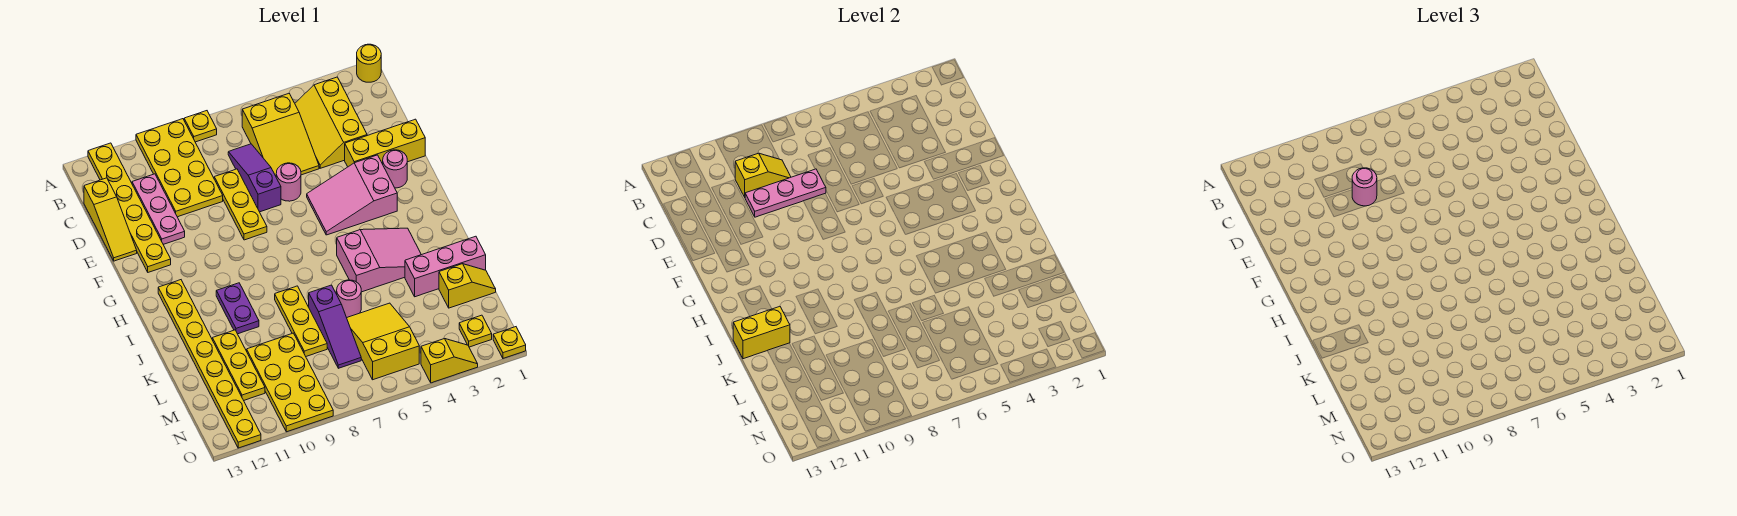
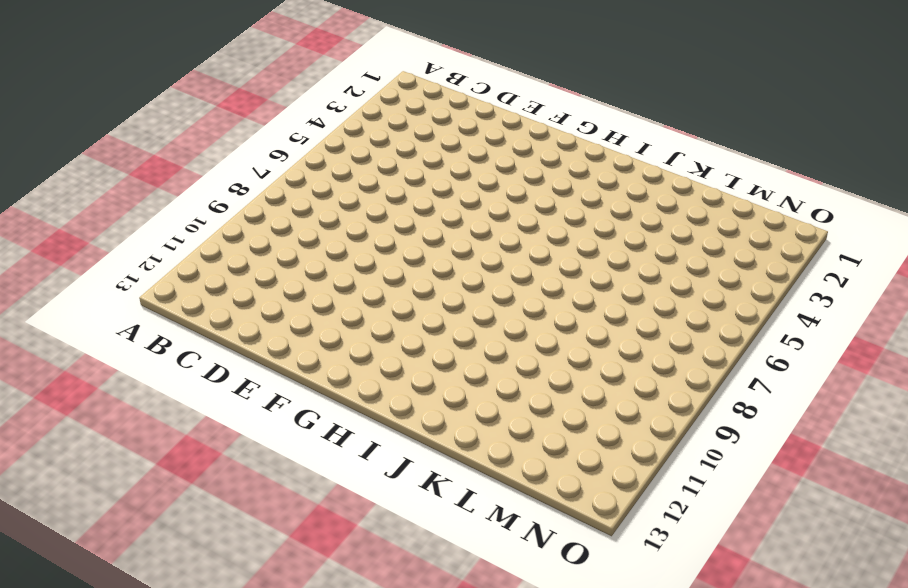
none -> yellow round brick A1 level 1
none -> yellow plate A8 level 1
none -> yellow plate A9:D10 level 1
none -> yellow plate A12:F12 level 1

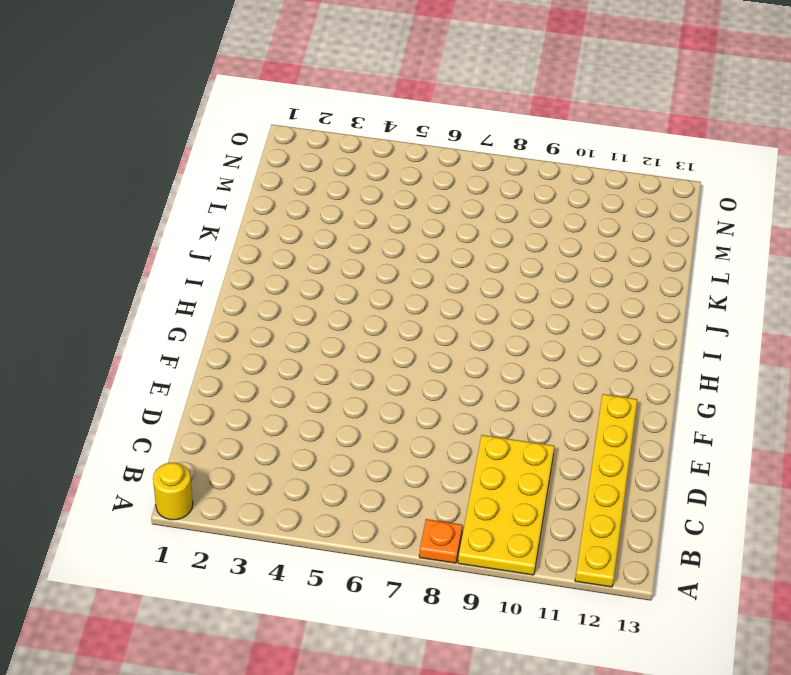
orange plate A8 level 1 -> yellow plate A8 level 1
none -> yellow slope B3:D4 level 1 top 3
none -> yellow slope B5:D6 level 1 top B
none -> purple slope C7:E7 level 1 top E
none -> pink plate C11:E11 level 1

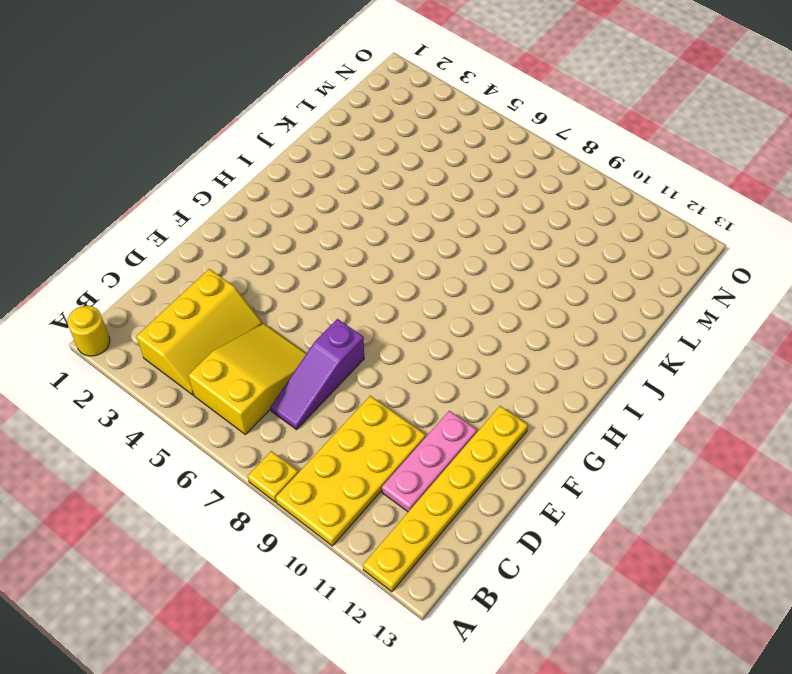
none -> yellow slope C13:E13 level 1 top C
none -> yellow plate D8:F8 level 1
none -> yellow brick E1:E3 level 1
none -> pink round brick E6 level 1

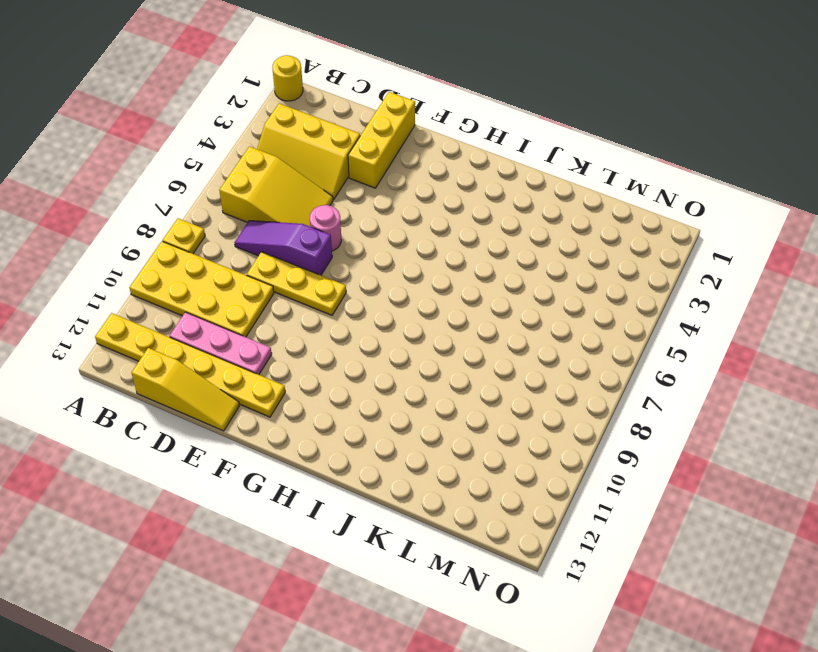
none -> pink round brick F2 level 1
none -> pink slope F3:G5 level 1 top 3
none -> yellow plate H12:O12 level 1
none -> pink slope I3:J5 level 1 top 5

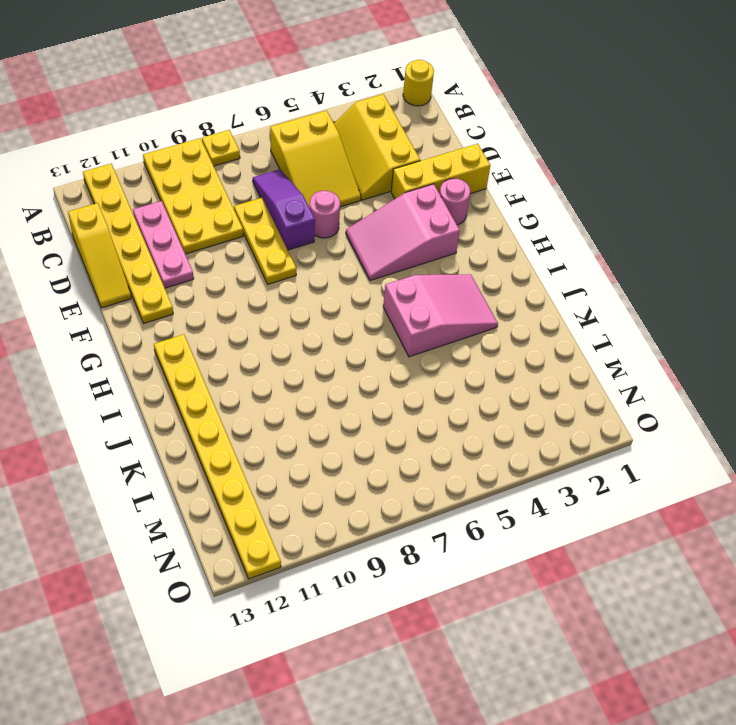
none -> purple plate I10:J10 level 1
none -> yellow plate J8:L8 level 1
none -> pink brick K1:K3 level 1
none -> pink round brick K6 level 1

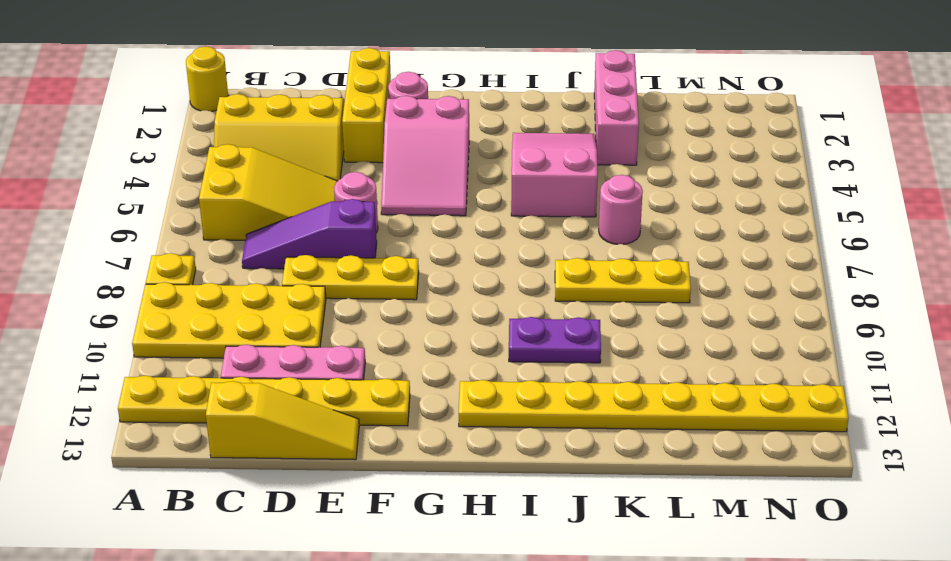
none -> purple slope K7:M7 level 1 top K
none -> yellow plate K11:M11 level 1
none -> yellow slope L1:L2 level 1 top 2
none -> yellow slope L5:N6 level 1 top N

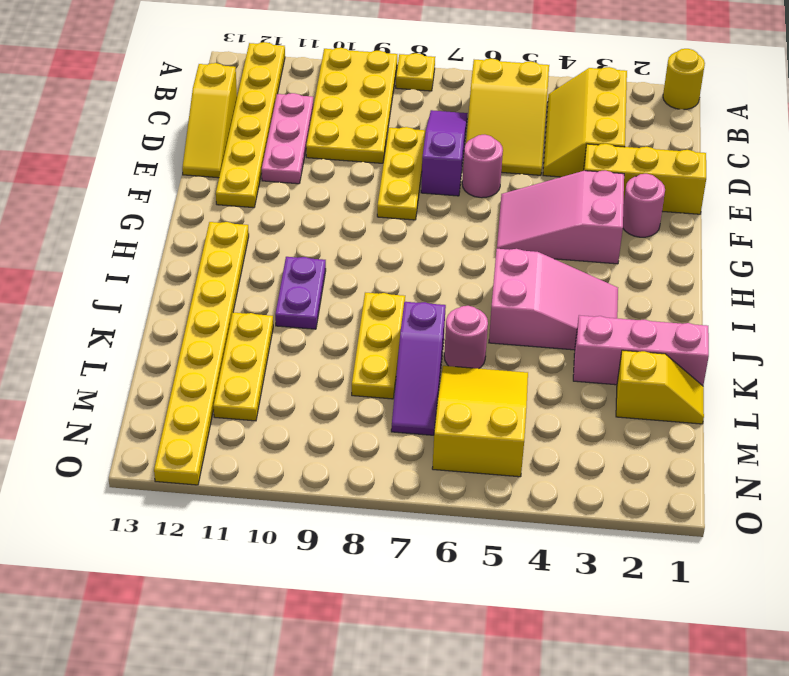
none -> yellow plate L9:O10 level 1
none -> yellow plate N2 level 1
none -> yellow plate O1 level 1
none -> yellow slope O3:O4 level 1 top 4

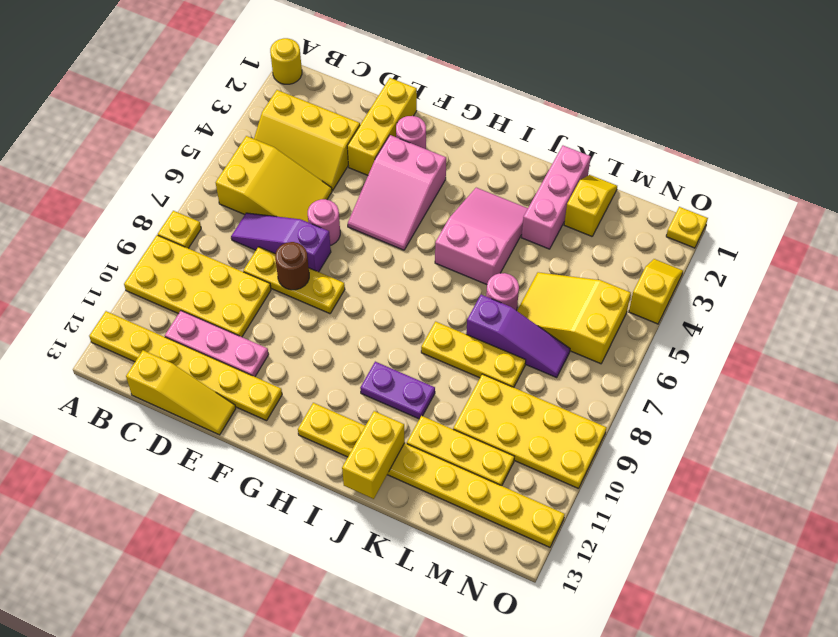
brown round brick E8 level 2 -> none
none -> yellow plate N2 level 1
none -> yellow slope C9:C10 level 2 top 10
none -> pink plate D8:D10 level 2
none -> pink round brick D9 level 3

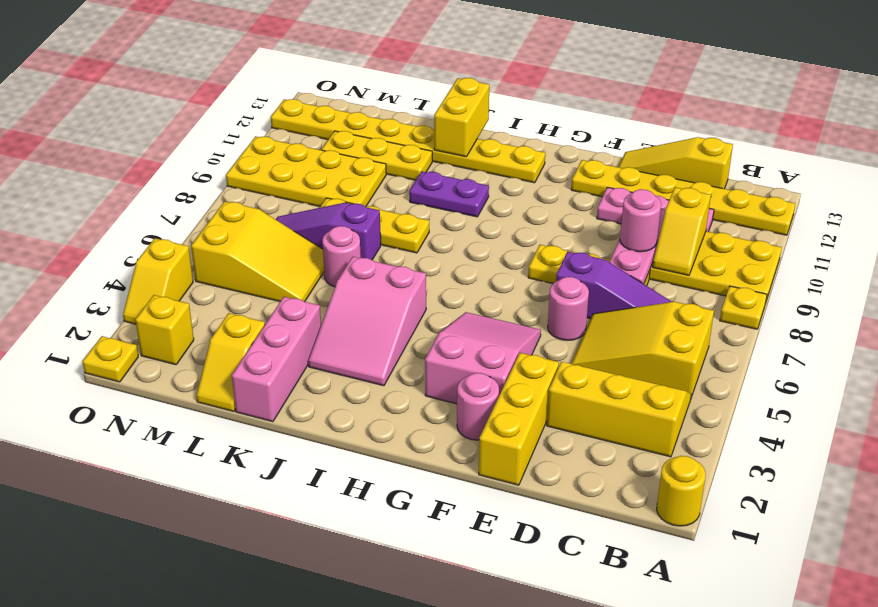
yellow brick N2 level 1 -> yellow plate N2 level 1

